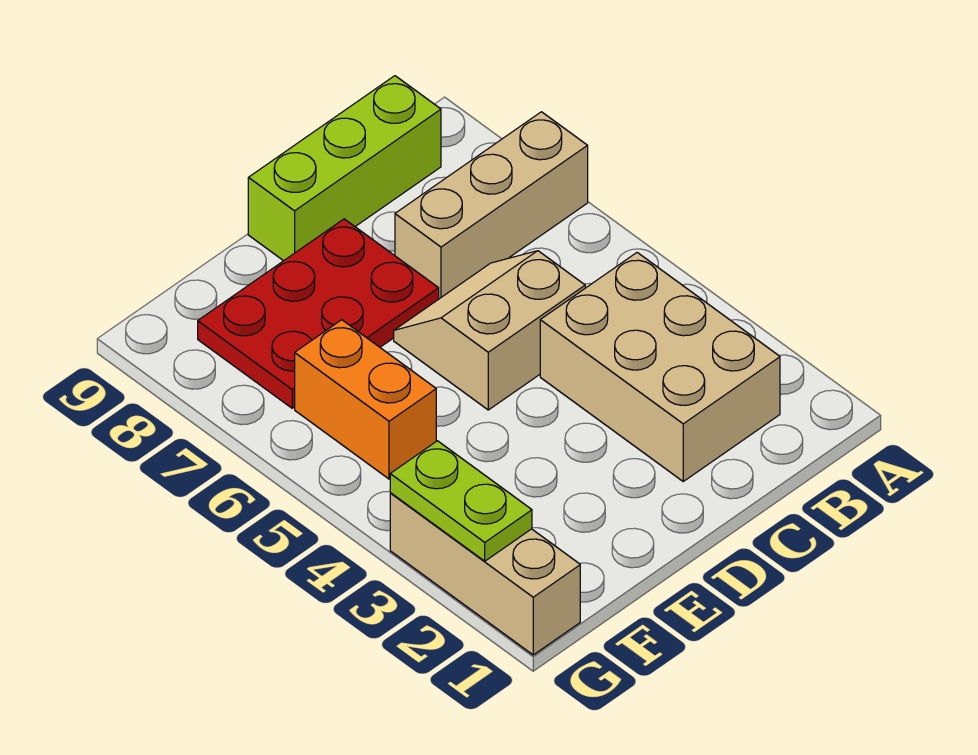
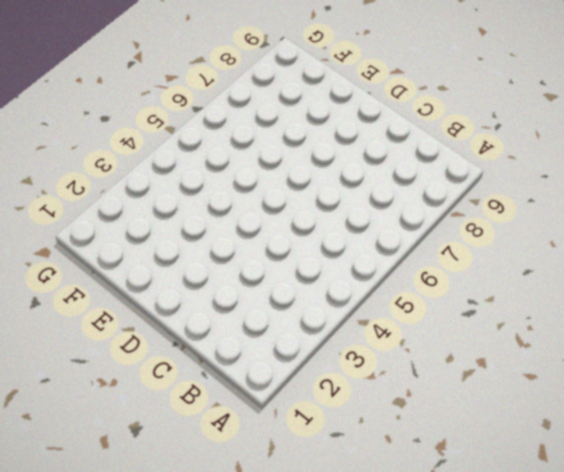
none -> tan brick A7:C7 level 1
none -> tan brick B2:C4 level 1

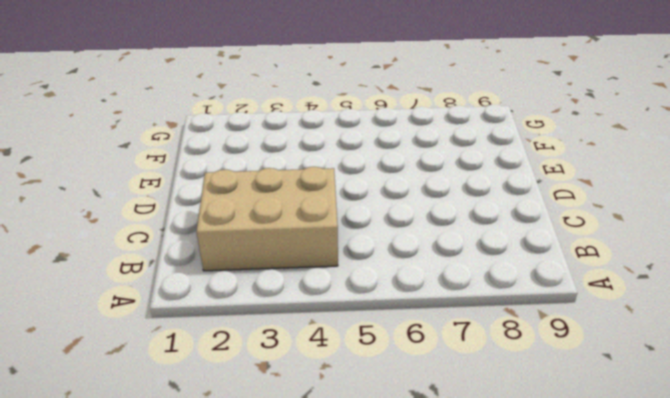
none -> tan brick A7:C7 level 1
none -> lime brick B9:D9 level 1

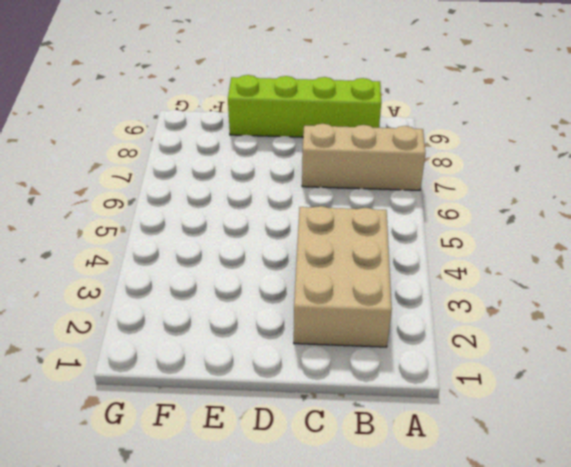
lime brick B9:E9 level 1 -> lime brick B9:D9 level 1
none -> tan slope C5:D6 level 1 top 5
none -> red plate D7:F8 level 1

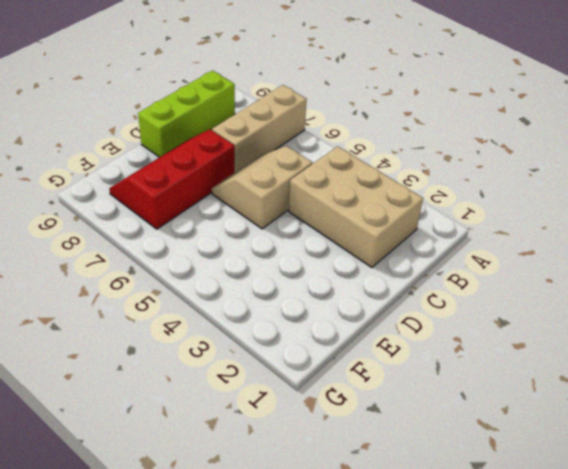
red slope D7:F8 level 1 top 7 -> red plate D7:F8 level 1
none -> orange brick F5:F6 level 1
none -> tan brick G1:G3 level 1

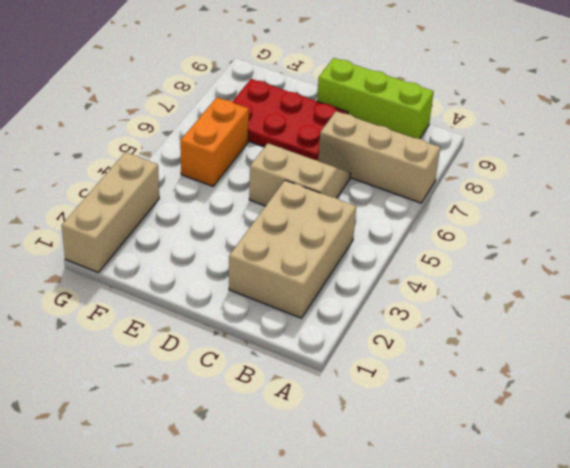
none -> lime plate G2:G3 level 2

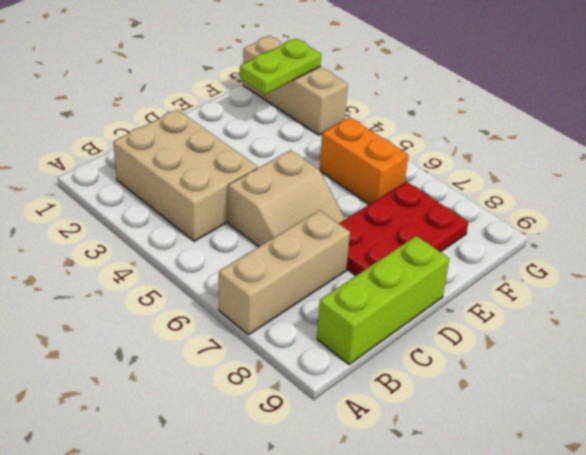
lime plate F2:G2 level 2 -> lime plate G2:G3 level 2

